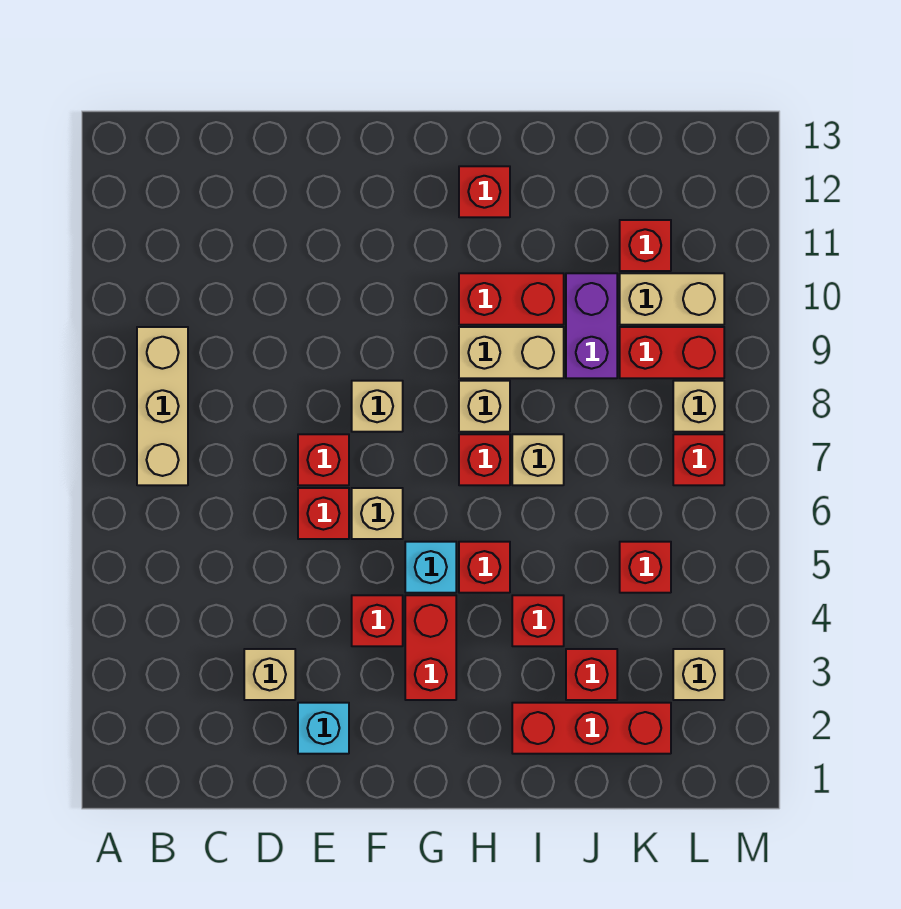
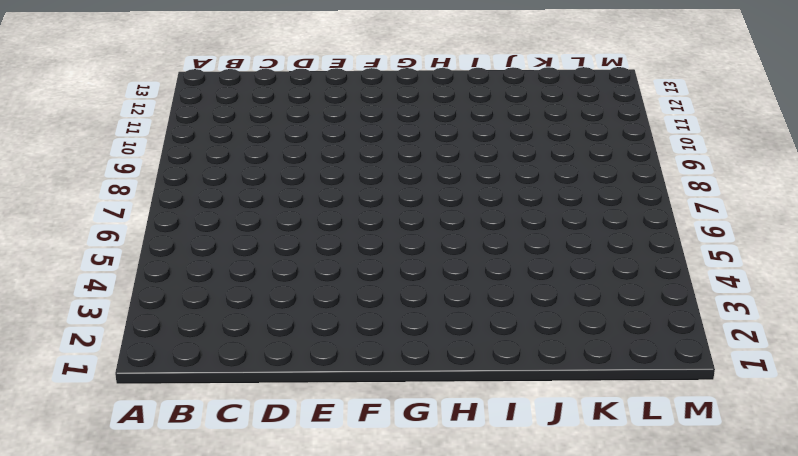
none -> tan brick B7:B9 level 1
none -> tan brick D3 level 1
none -> cyan brick E2 level 1

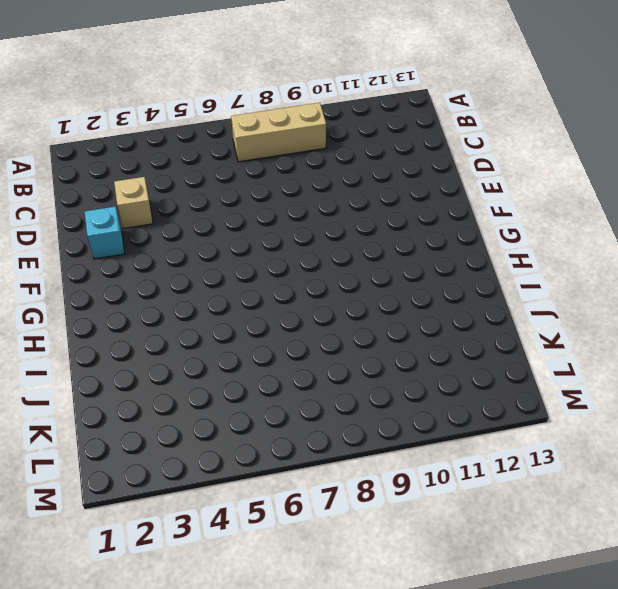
none -> red brick E6 level 1
none -> red brick E7 level 1
none -> red brick F4 level 1

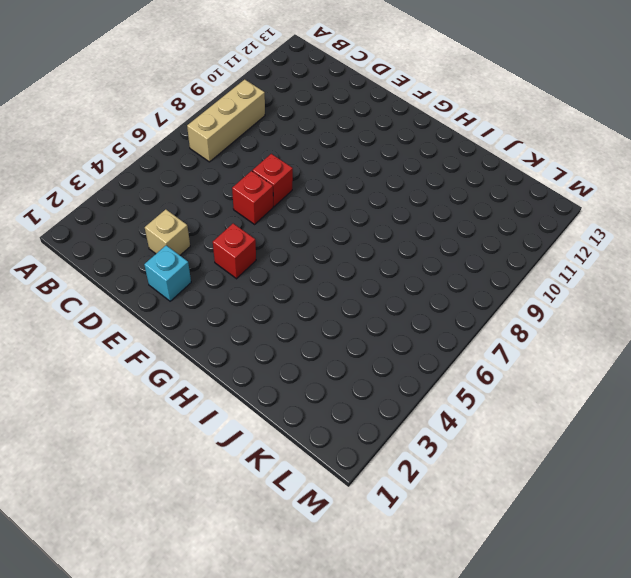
none -> tan brick F6 level 1
none -> tan brick F8 level 1
none -> red brick G3:G4 level 1

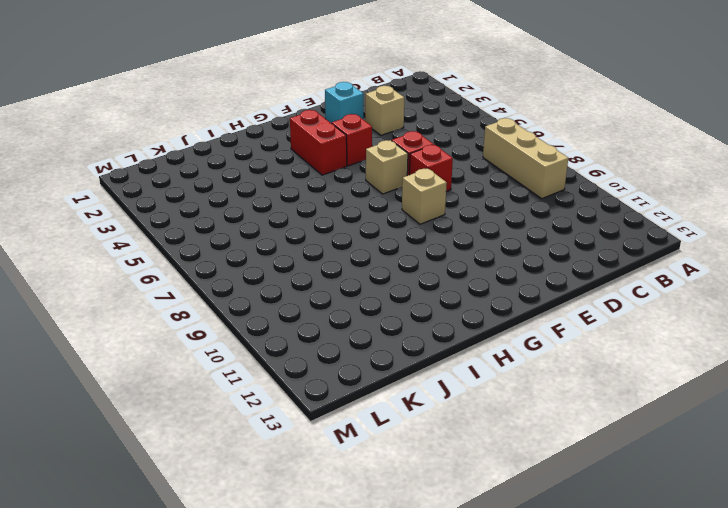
none -> cyan brick G5 level 1
none -> red brick H5 level 1
none -> red brick H7 level 1

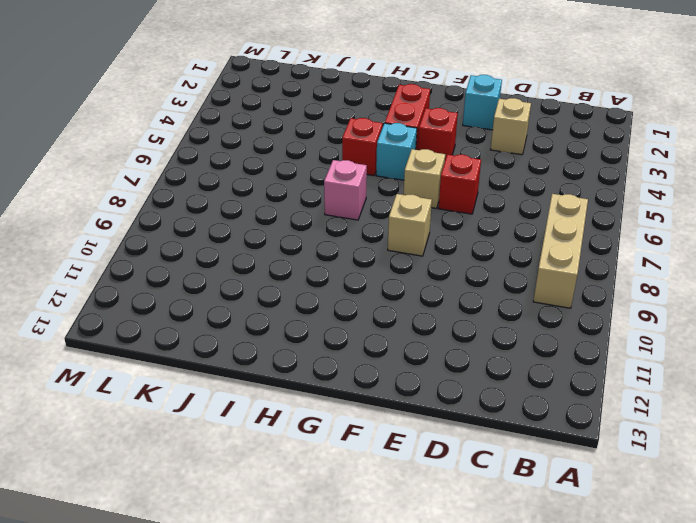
pink brick H7 level 1 -> red brick H7 level 1
none -> red brick E7 level 1
none -> tan brick H8 level 1
none -> tan brick H9:I9 level 1

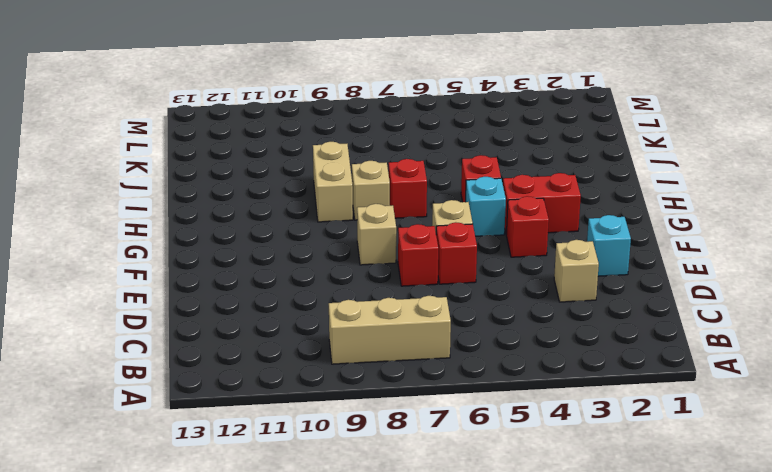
none -> red brick H10:I10 level 1
none -> red brick H12 level 1
none -> red brick I2:K2 level 1

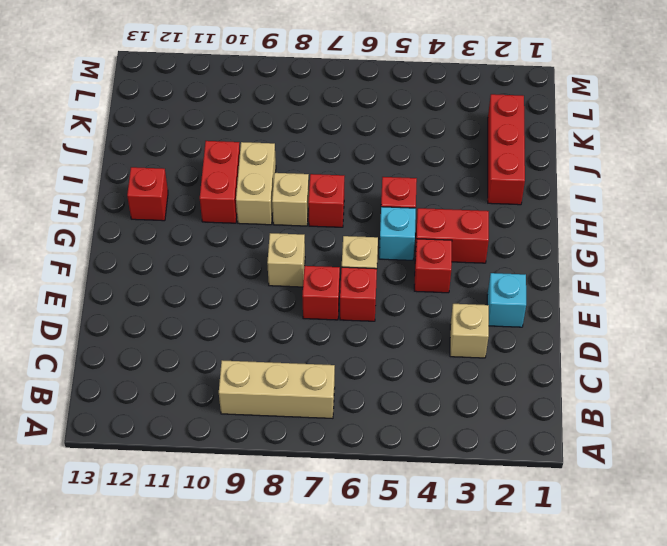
none -> red brick I4 level 1
none -> tan brick I7 level 1
none -> red brick J3 level 1

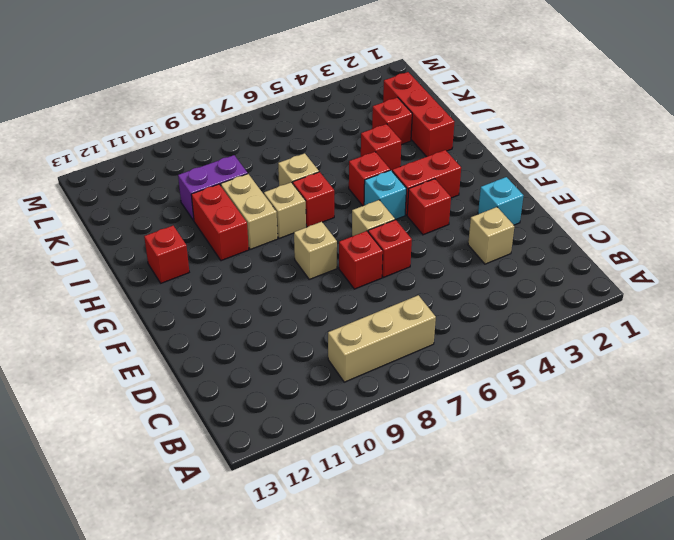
none -> red brick K5 level 1
none -> red brick K9:L9 level 1
none -> tan brick K10:L10 level 1

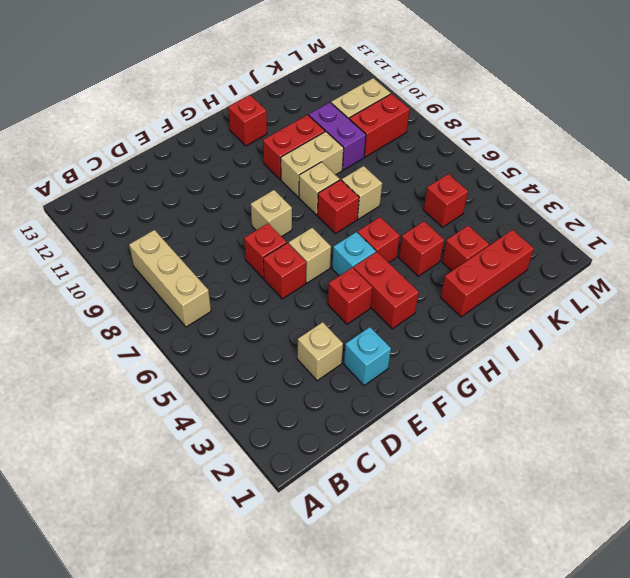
none -> red brick K11 level 1
none -> tan brick L3 level 1
none -> red brick L7 level 1

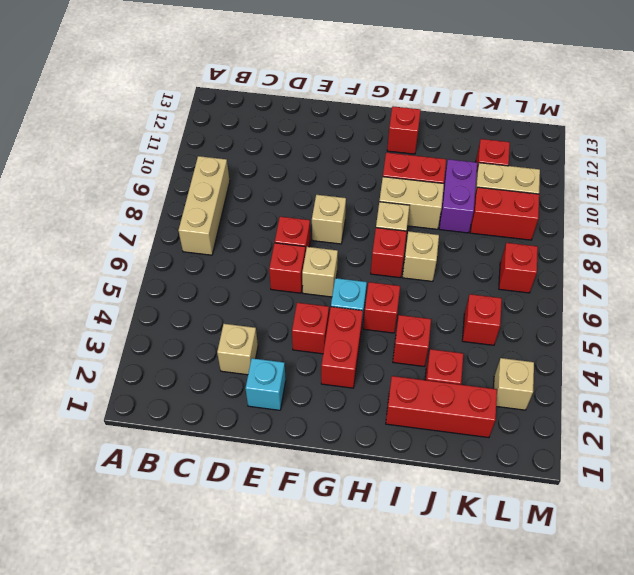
none -> tan brick L8 level 1

